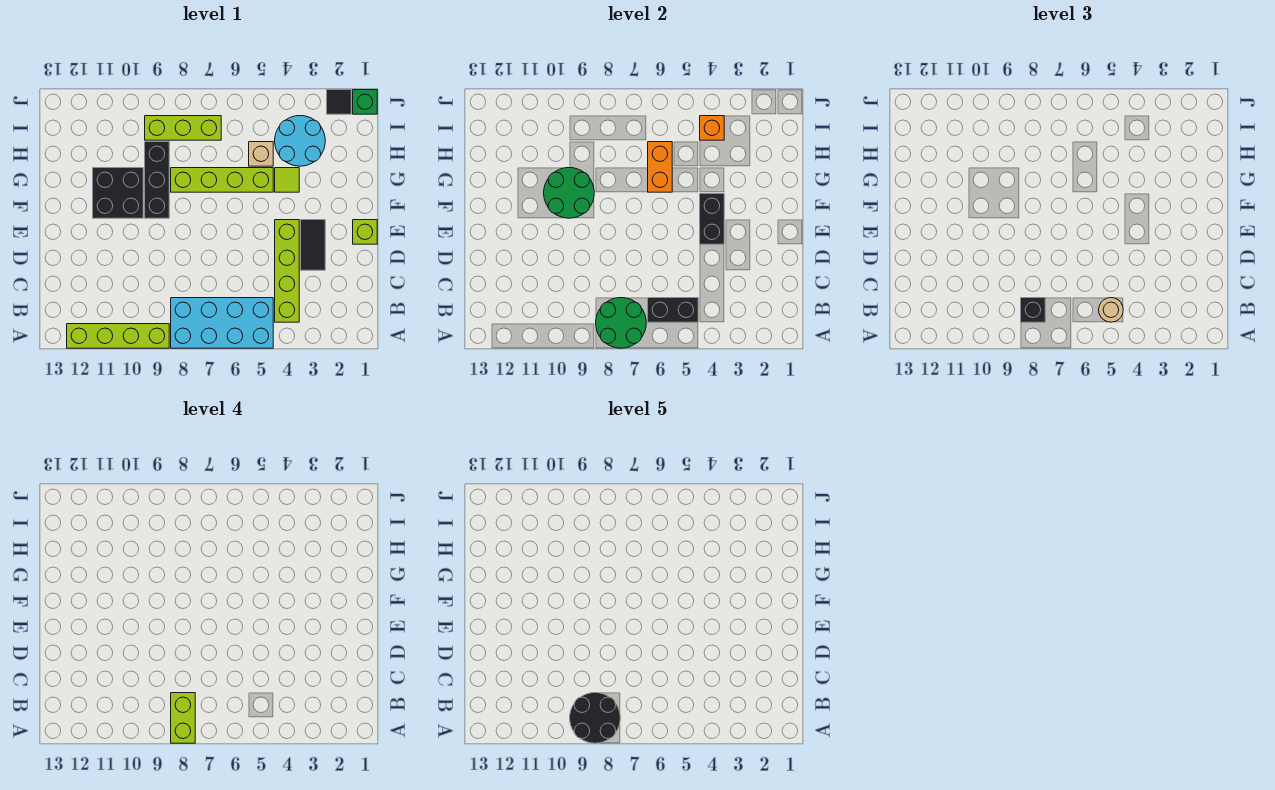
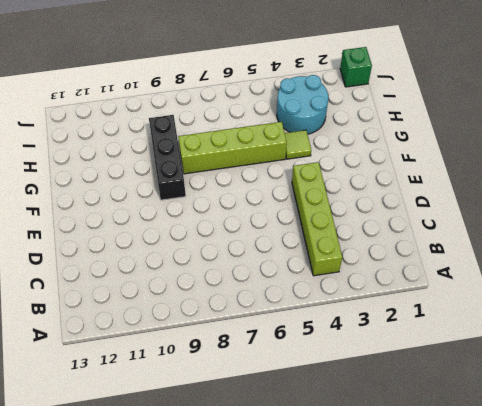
none -> cyan brick A5:B8 level 1
none -> lime brick A9:A12 level 1
none -> black tile D3:E3 level 1

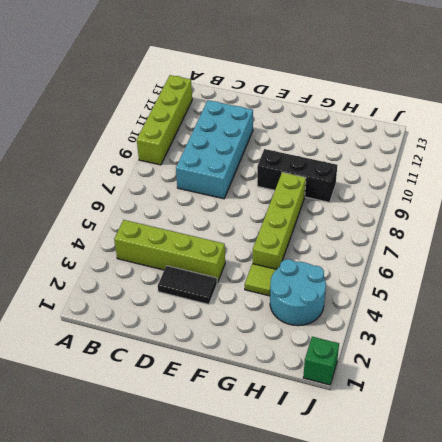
cyan brick C8:D11 level 1 -> cyan brick A5:B8 level 1
none -> lime brick E1 level 1
none -> black brick F10:G11 level 1
none -> tan brick H5 level 1

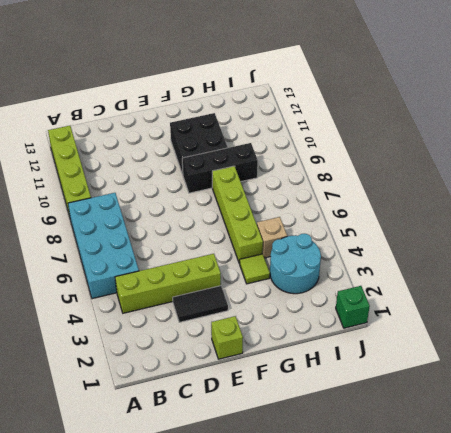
none -> lime brick I7:I9 level 1
none -> black tile J2 level 1
none -> green round brick A7:B8 level 2

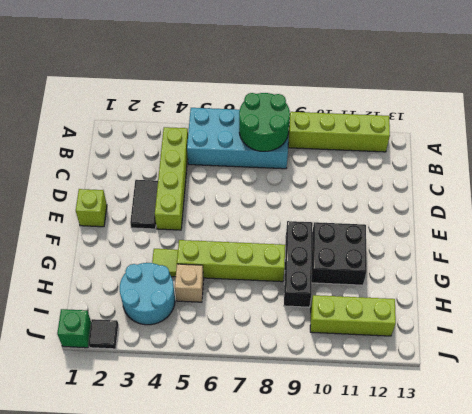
lime brick I10:I12 level 1 -> lime brick I7:I9 level 1
none -> black brick B5:B6 level 2
none -> black brick E4:F4 level 2
none -> green round brick F9:G10 level 2

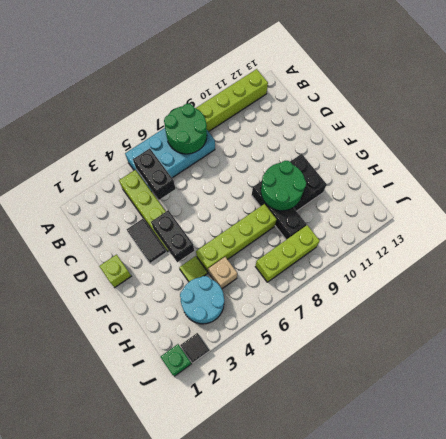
black brick B5:C5 level 2 -> black brick B5:B6 level 2
none -> orange brick G6:H6 level 2
none -> orange brick I4 level 2
none -> tan round brick B5 level 3

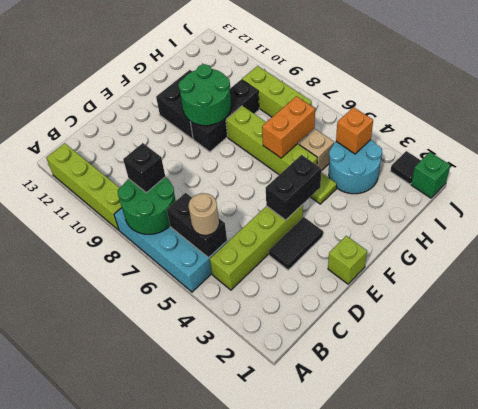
none -> lime brick A8:B8 level 4
none -> black round brick A8:B9 level 5

